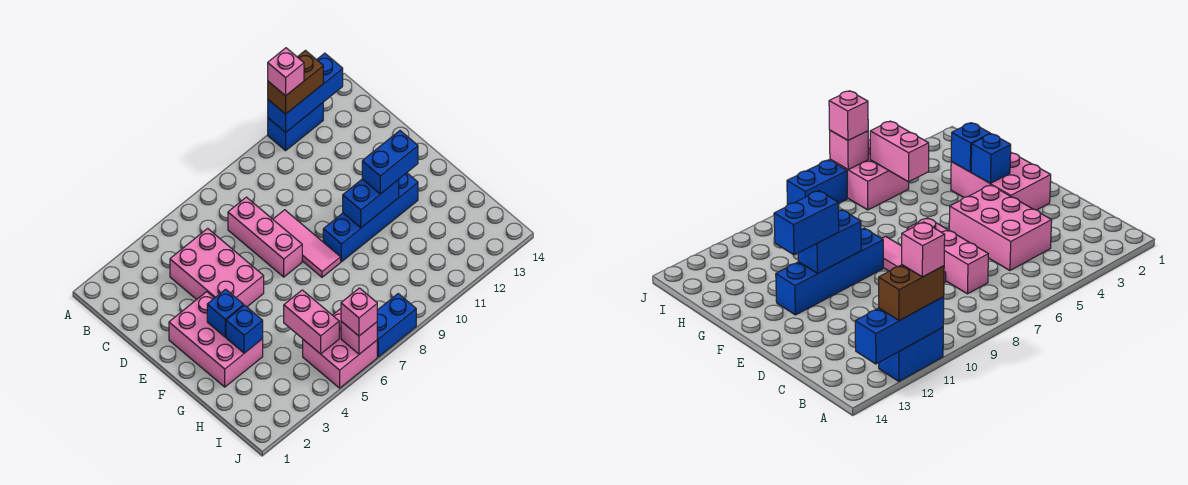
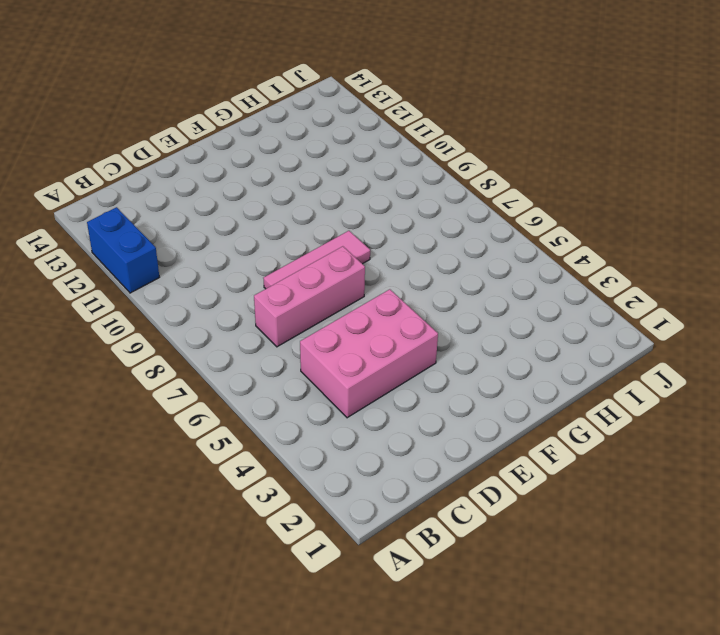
none -> pink brick E2:G3 level 1
none -> blue brick F9:F12 level 1
none -> pink brick I5:J6 level 1

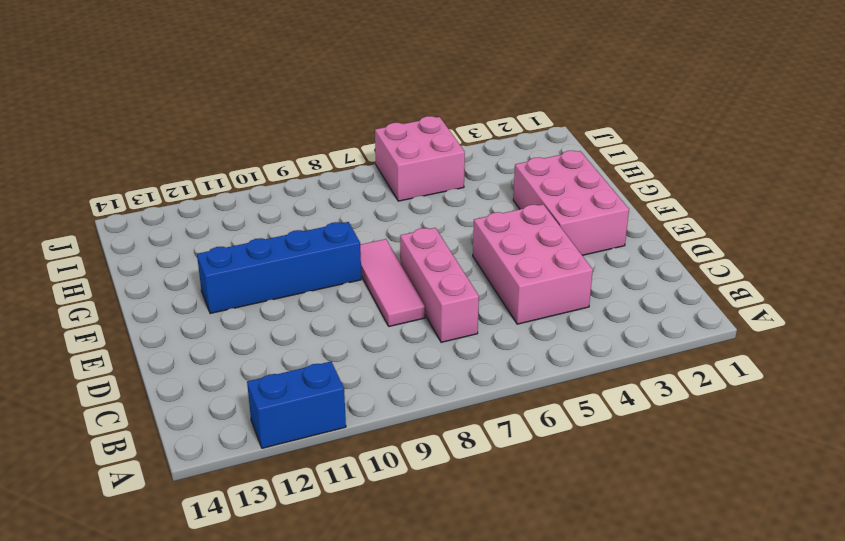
none -> blue brick J7:J8 level 1
none -> blue brick A11:A13 level 2
none -> blue brick F3 level 2

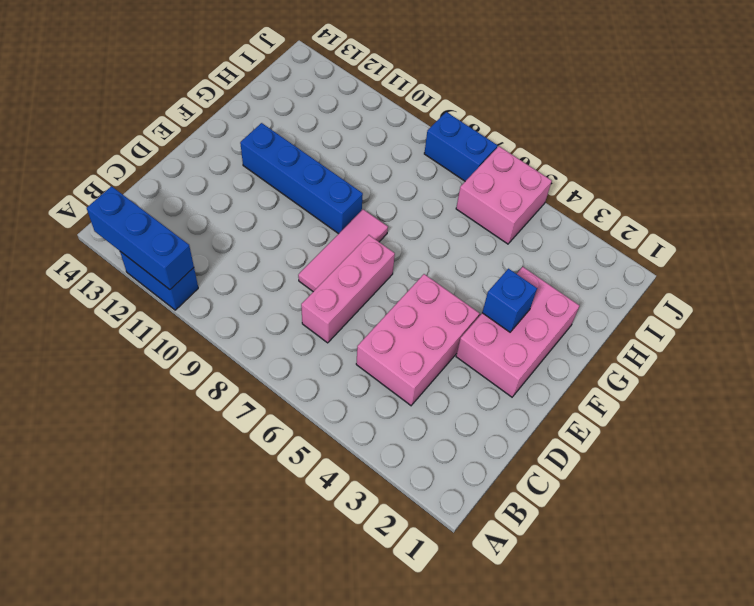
none -> blue brick F10:F11 level 2
none -> blue brick G3 level 2
none -> pink brick H5:I5 level 2

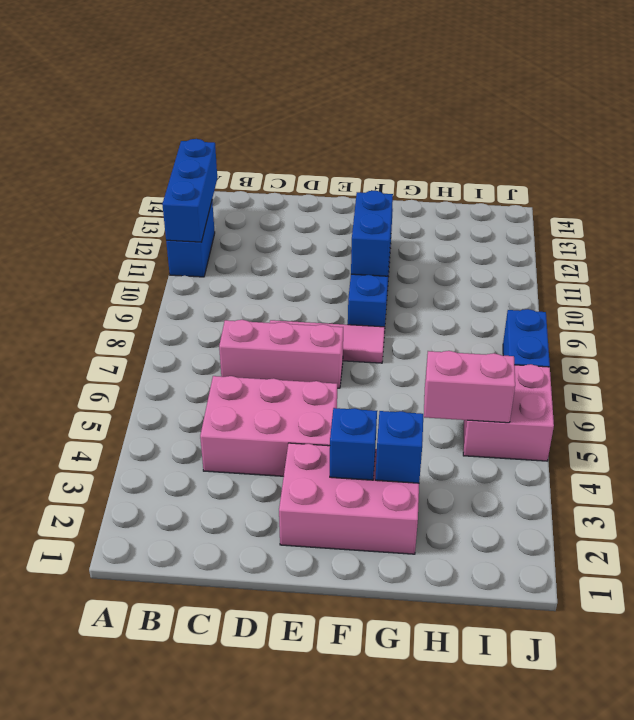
none -> pink brick J6 level 2
none -> brown brick A11:A12 level 3
none -> blue brick F11:F12 level 3

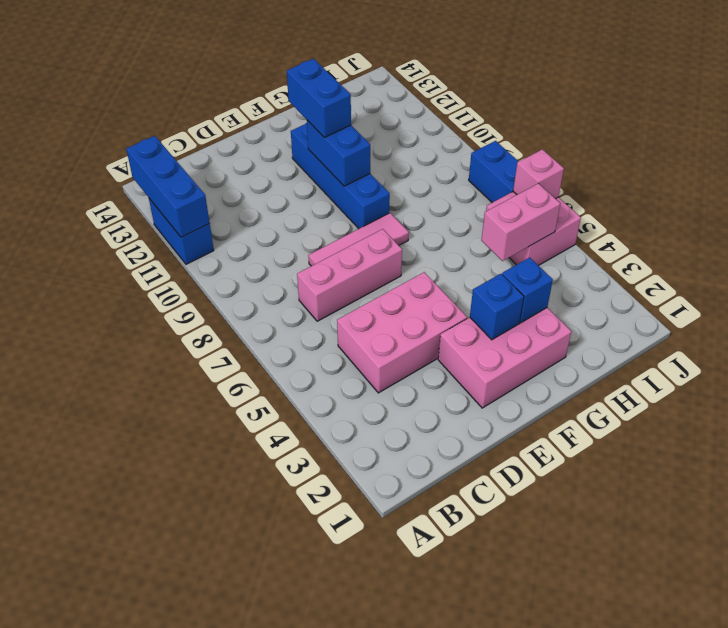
none -> brown brick A11:A12 level 3
none -> pink brick J6 level 3
none -> pink brick A11 level 4

